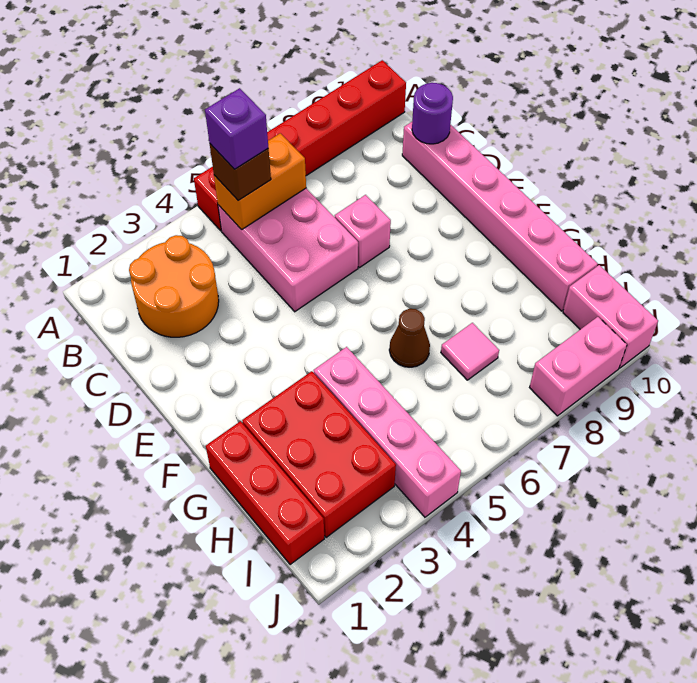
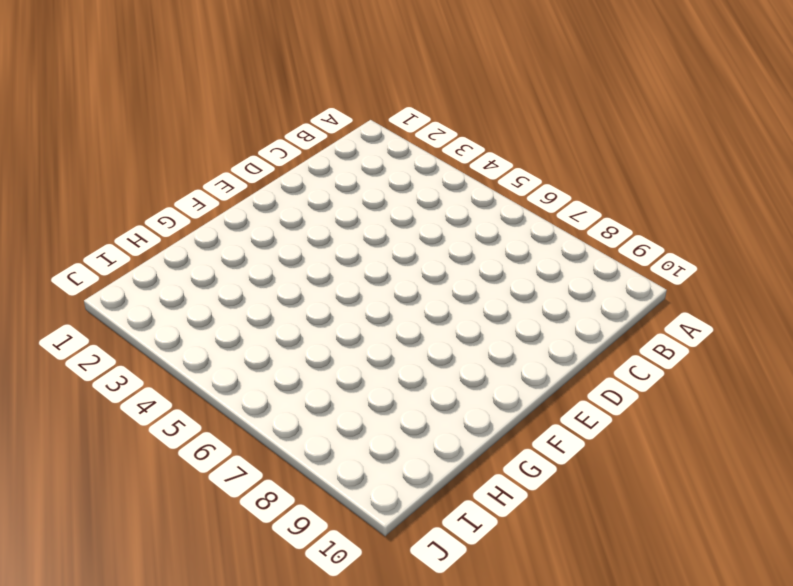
none -> red brick A5:A10 level 1
none -> orange round brick B2:C3 level 1
none -> pink brick B5:D6 level 1

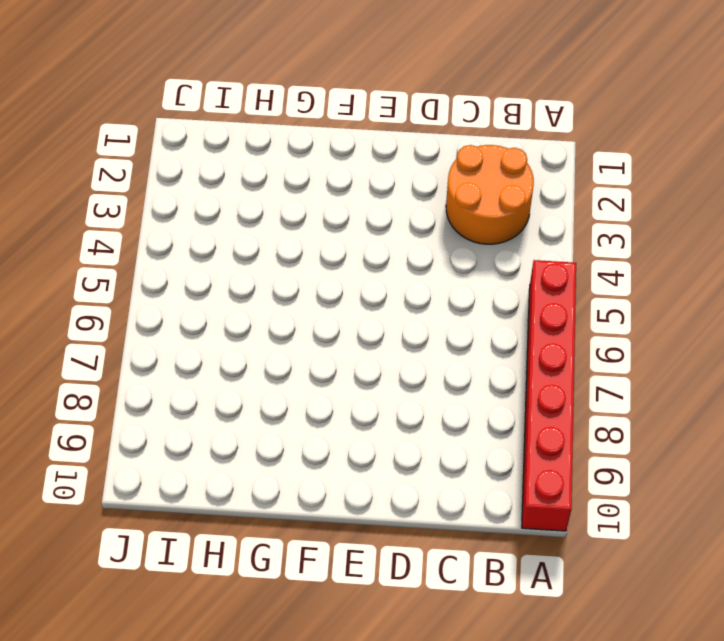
none -> pink brick B5:D6 level 1
none -> pink brick C10:H10 level 1
none -> pink brick D7 level 1

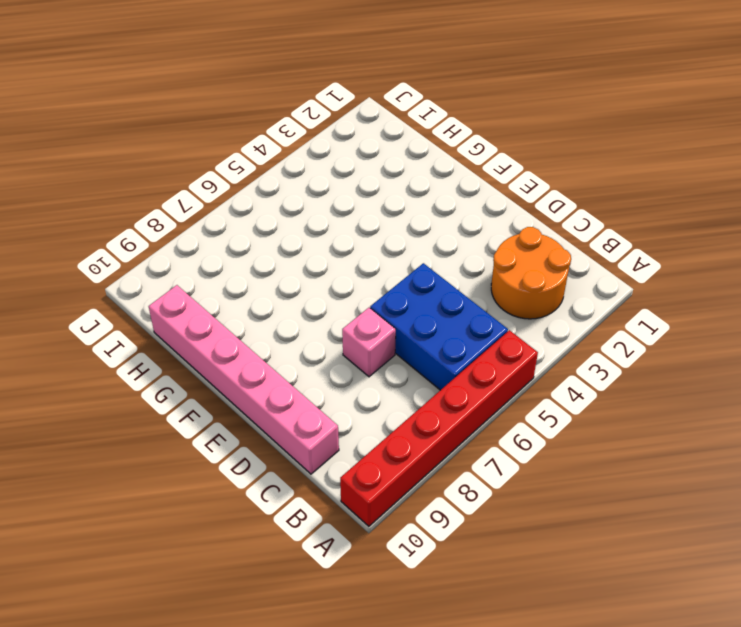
blue brick B5:D6 level 1 -> pink brick B5:D6 level 1
none -> red brick G1:I1 level 1
none -> red brick G2:I3 level 1
none -> pink brick G4:J4 level 1

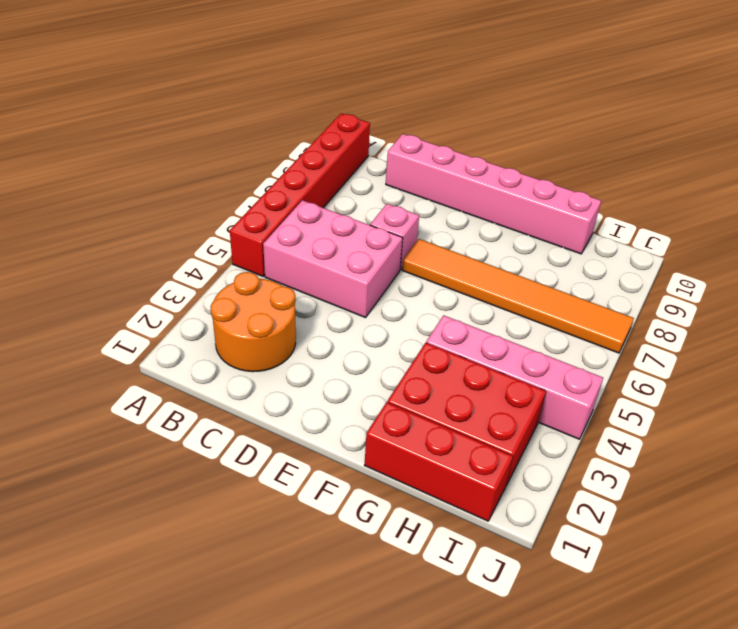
orange tile E7:J7 level 1 -> pink tile H7 level 1
none -> brown cone G6 level 1
none -> pink brick I10:J10 level 1
none -> pink brick J8:J9 level 1

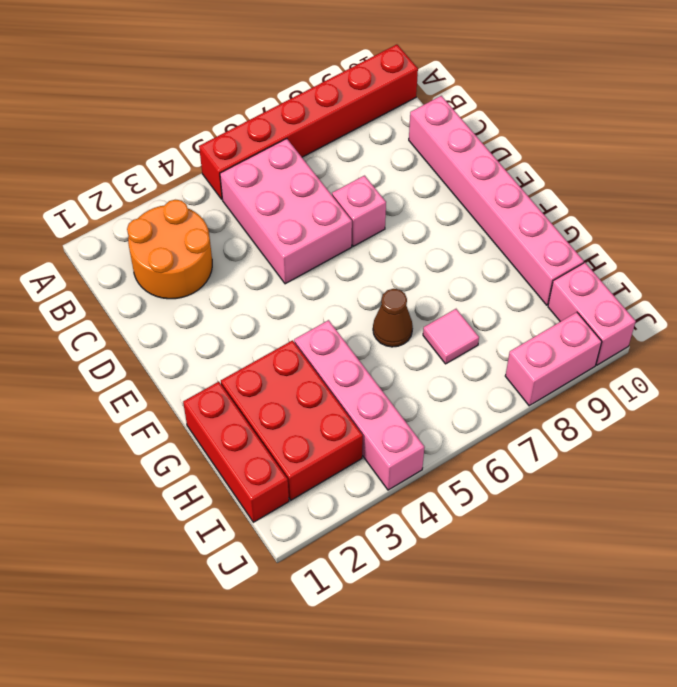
none -> orange brick B5:B6 level 2
none -> purple round brick C10 level 2
none -> brown brick B5 level 3

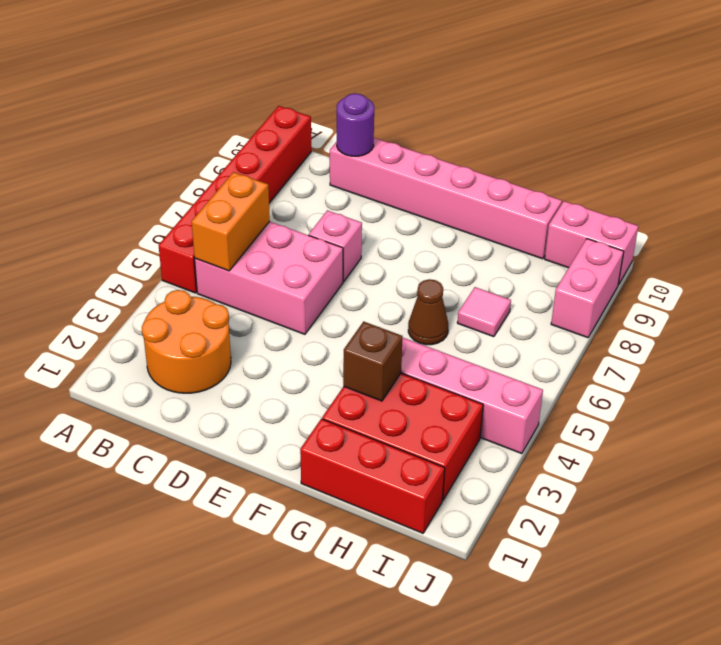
brown brick G3 level 2 -> brown brick B5 level 3
none -> purple brick B5 level 4

